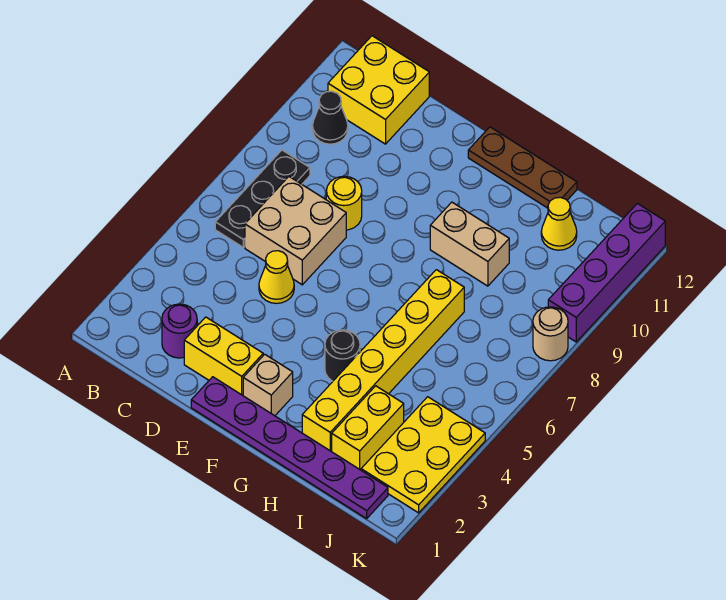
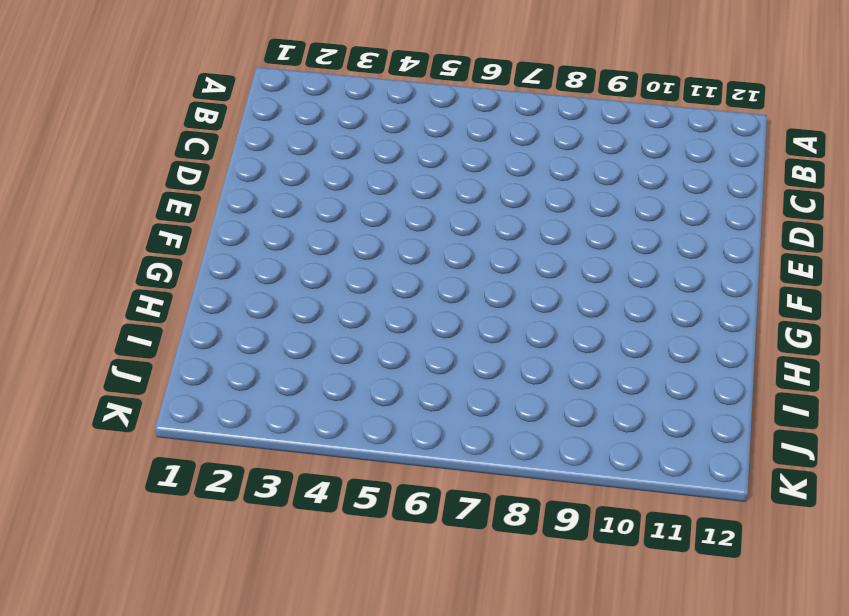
none -> black plate B6:B8 level 1
none -> black cone B10 level 1
none -> yellow brick B11:C12 level 1

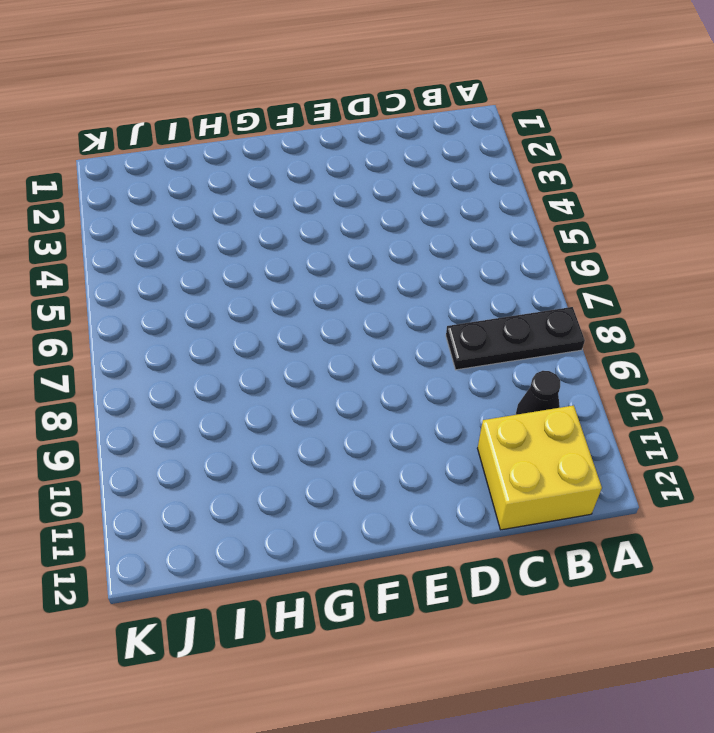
black plate A8:C8 level 1 -> black plate B6:B8 level 1
none -> purple round brick C2 level 1
none -> tan brick C6:D7 level 1
none -> yellow brick D2:E2 level 1

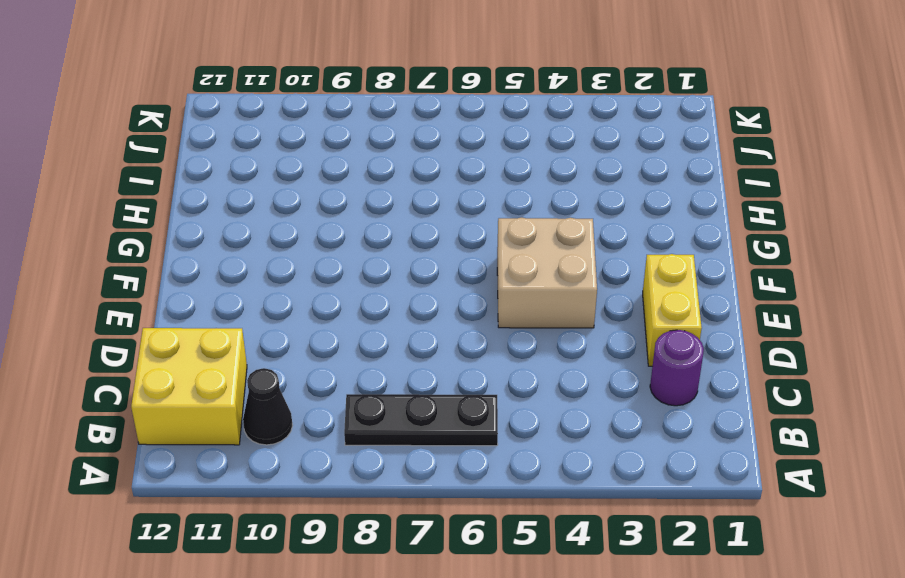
tan brick E4:F5 level 1 -> tan brick C6:D7 level 1
none -> yellow cone D5 level 1
none -> yellow round brick D8 level 1
none -> purple plate E1:J1 level 1

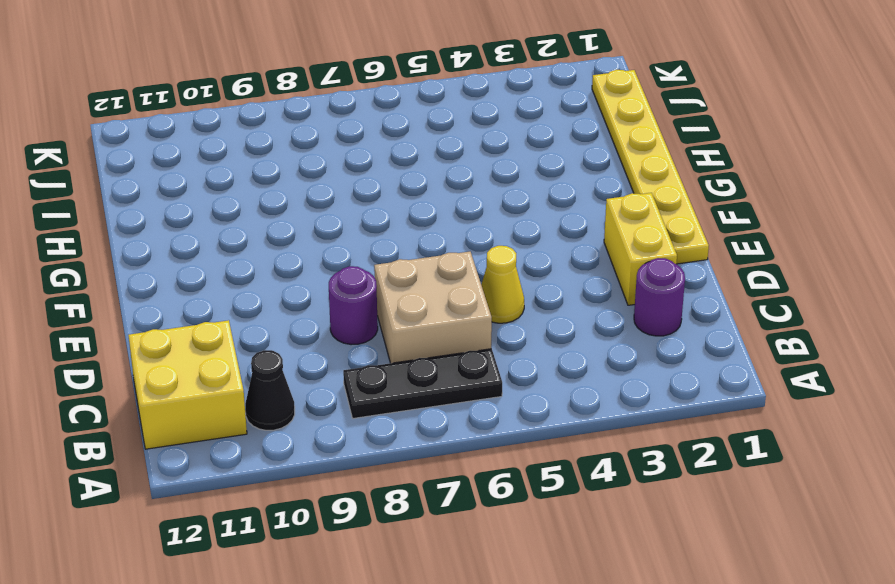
purple round brick D8 level 1 -> yellow round brick D8 level 1
yellow plate E1:J1 level 1 -> purple plate E1:J1 level 1
none -> tan brick F2 level 1
none -> brown plate F12:H12 level 1
none -> black round brick G4 level 1

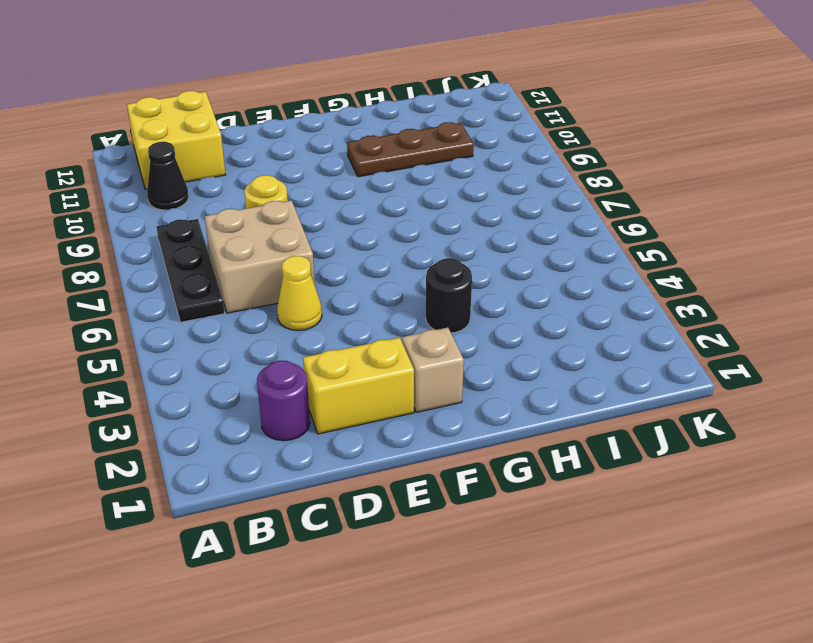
brown plate G10:I10 level 1 -> brown plate F12:H12 level 1
none -> purple plate E1:J1 level 1
none -> tan brick G9:H9 level 1
none -> yellow brick H2:H7 level 1

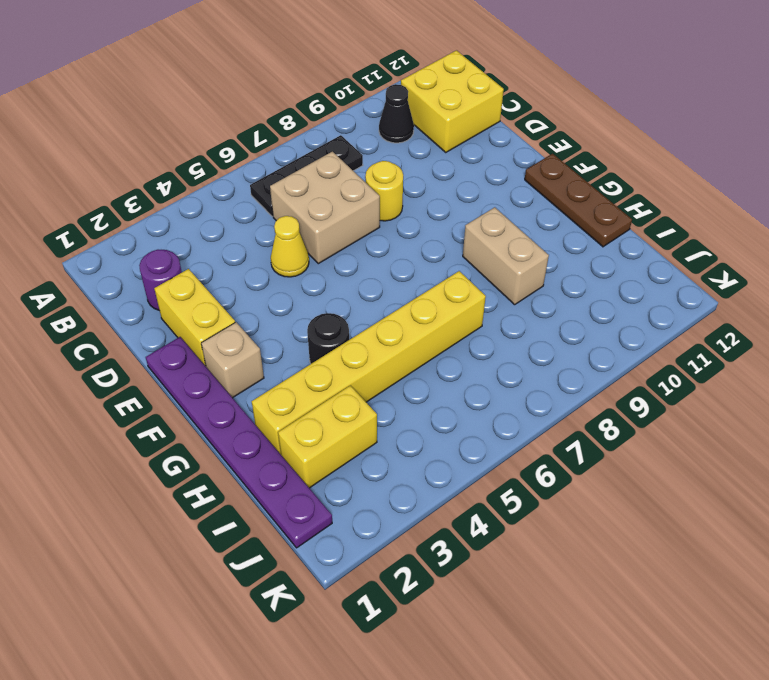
none -> yellow cone I11 level 1
none -> yellow plate J2:K4 level 1
none -> tan round brick K8 level 1

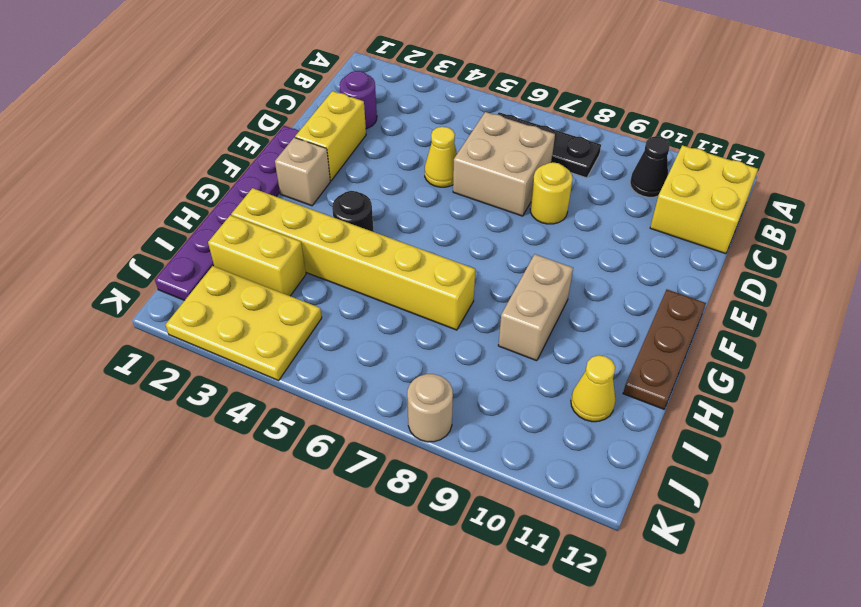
none -> purple brick K9:K12 level 1

